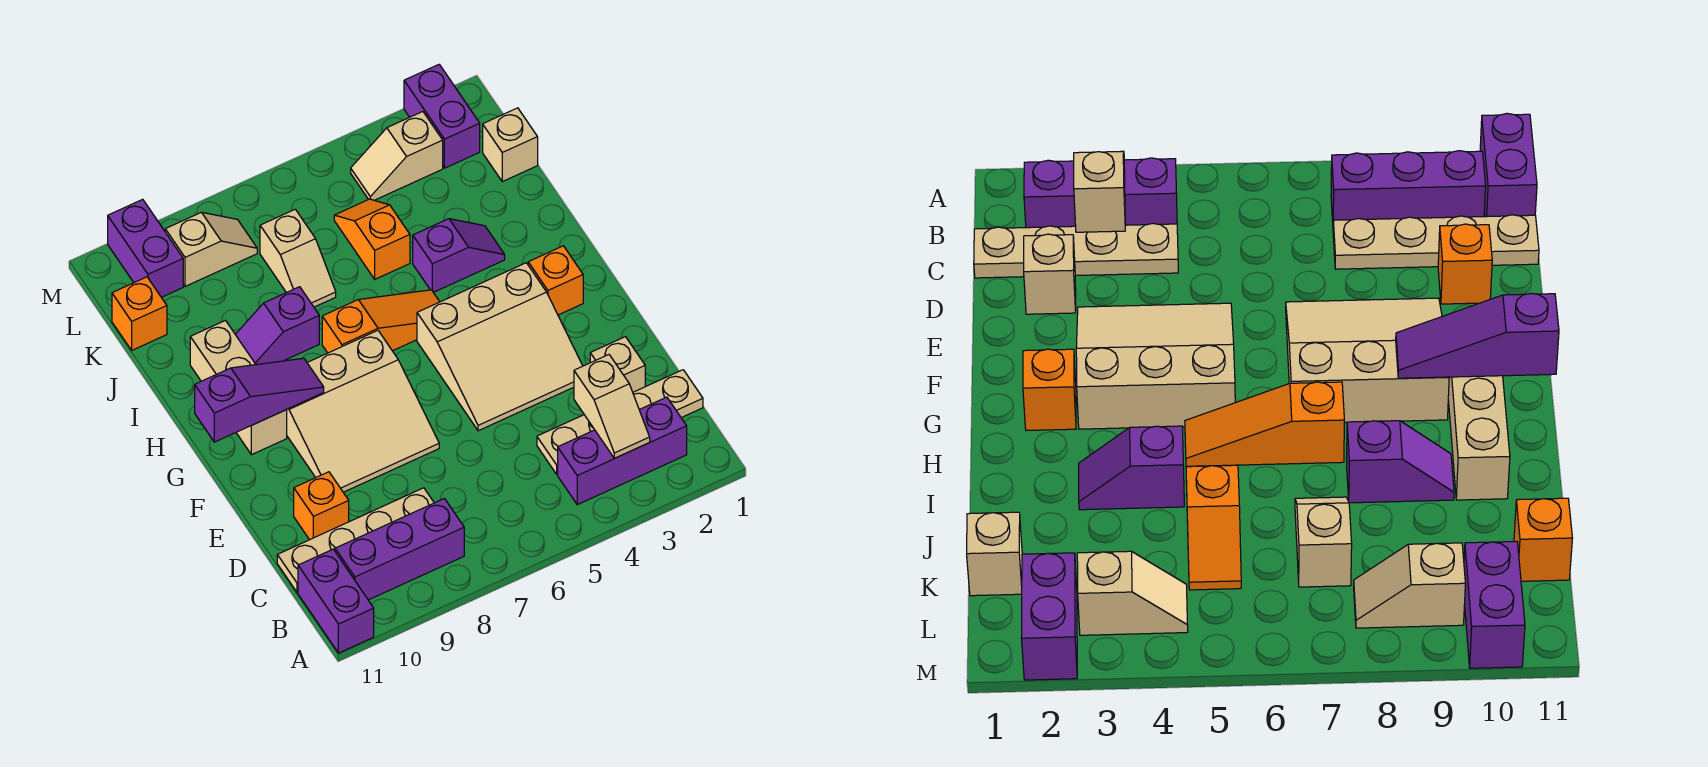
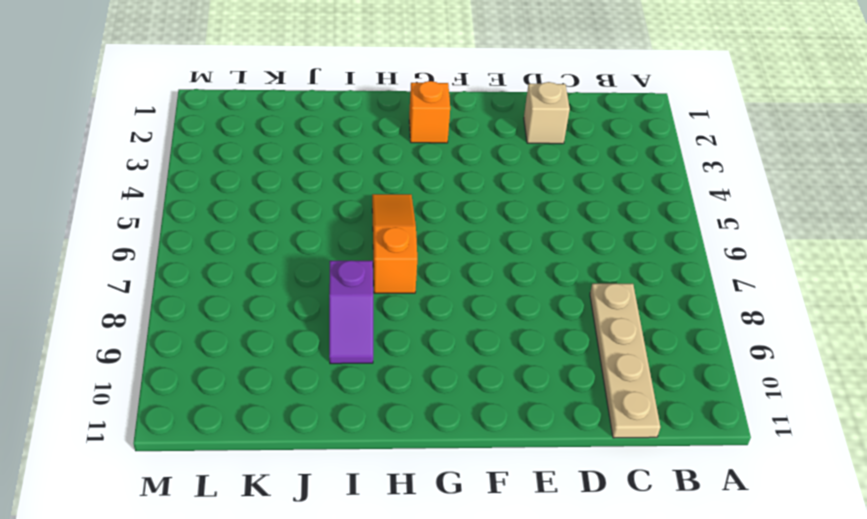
none -> purple brick A11:B11 level 1
none -> purple brick B2:B4 level 1
none -> purple brick B8:B10 level 1

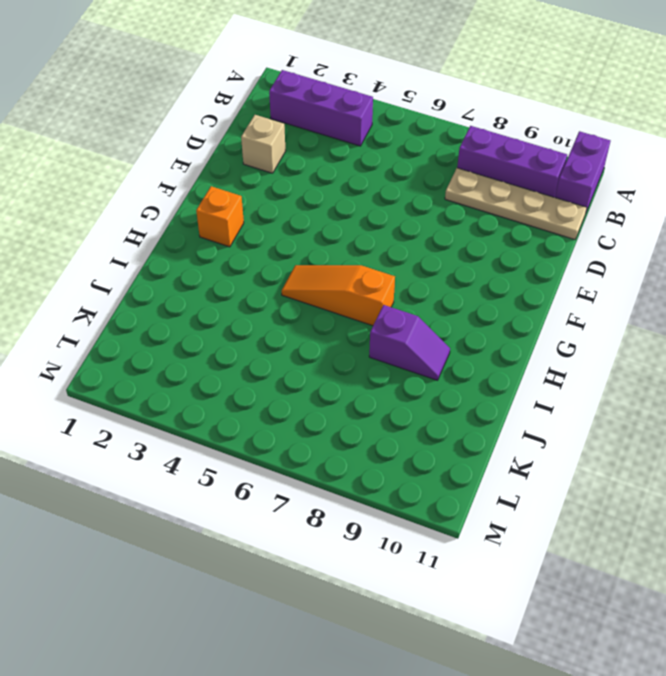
none -> tan plate C1:C4 level 1
none -> orange brick D10 level 1
none -> tan slope E3:G5 level 1 top G

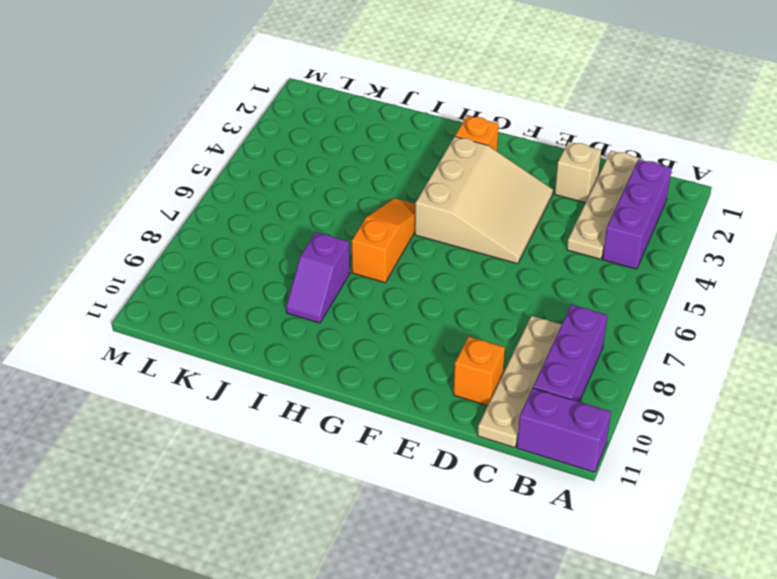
none -> tan slope E7:G9 level 1 top G
none -> tan brick G10:I10 level 1
none -> purple slope I3:I4 level 1 top 4

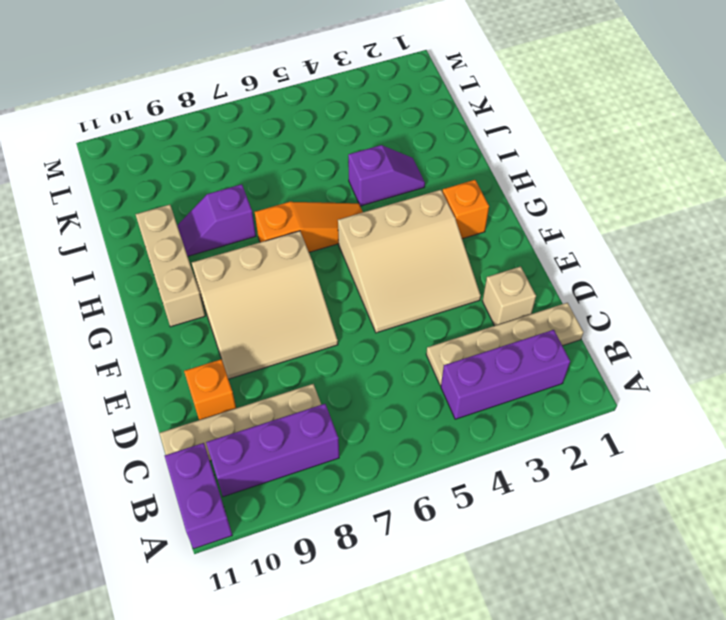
none -> orange slope J5:K5 level 1 top J
none -> tan slope J7:K7 level 1 top K
none -> tan brick K1 level 1

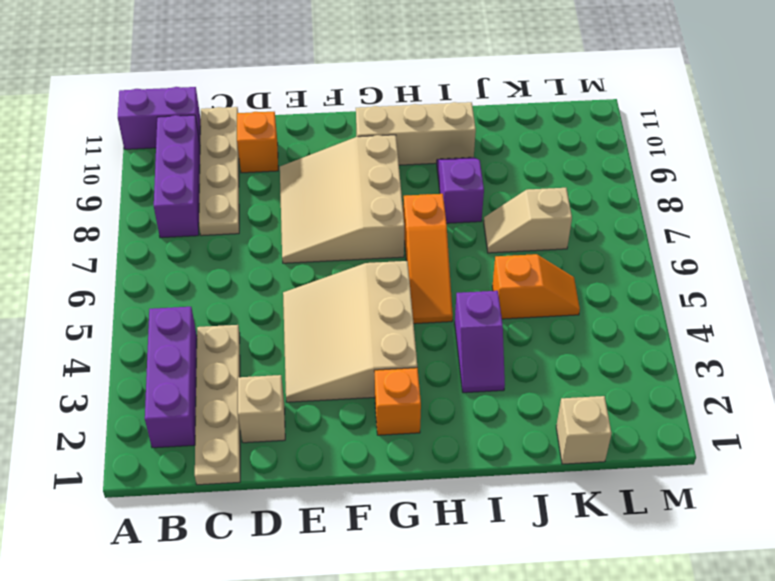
none -> orange brick K11 level 1
none -> purple brick L2:M2 level 1
none -> tan slope L3:L4 level 1 top 3

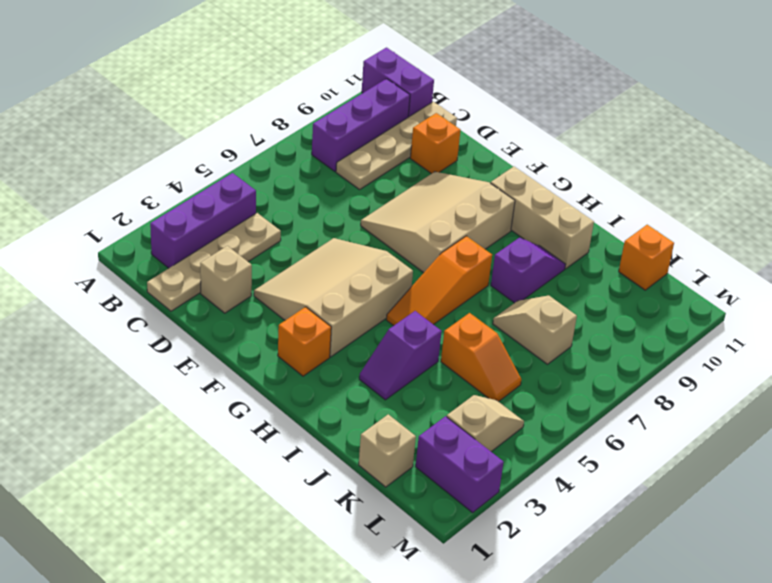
none -> tan slope L8:L9 level 1 top 9
none -> purple brick L10:M10 level 1
none -> tan slope B3:C3 level 2 top C

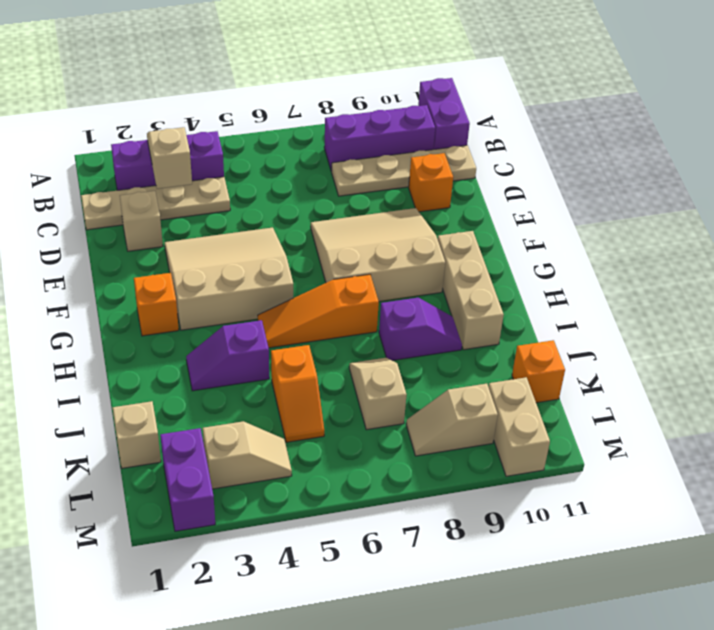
tan brick L10:M10 level 1 -> purple brick L10:M10 level 1
none -> purple slope G9:G11 level 2 top 11

